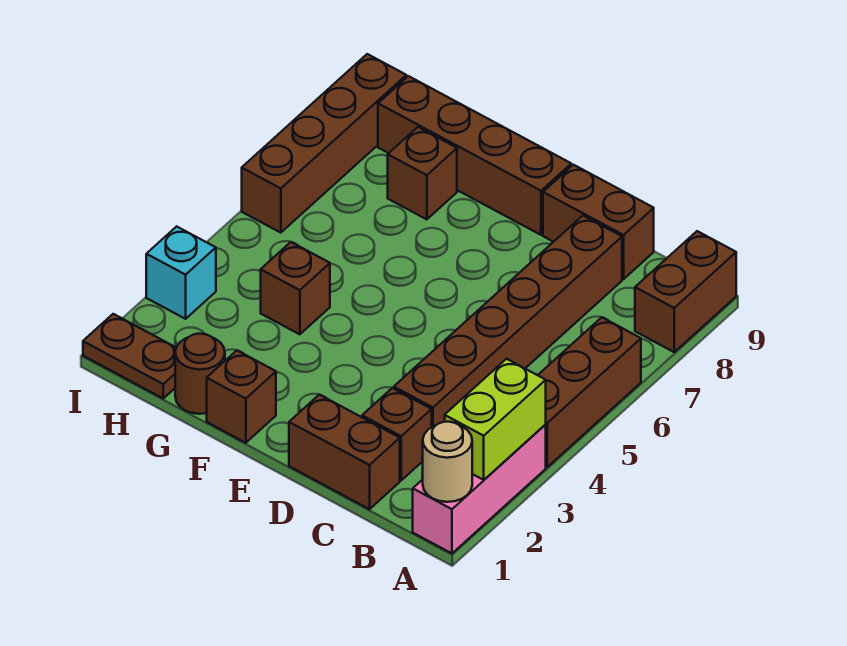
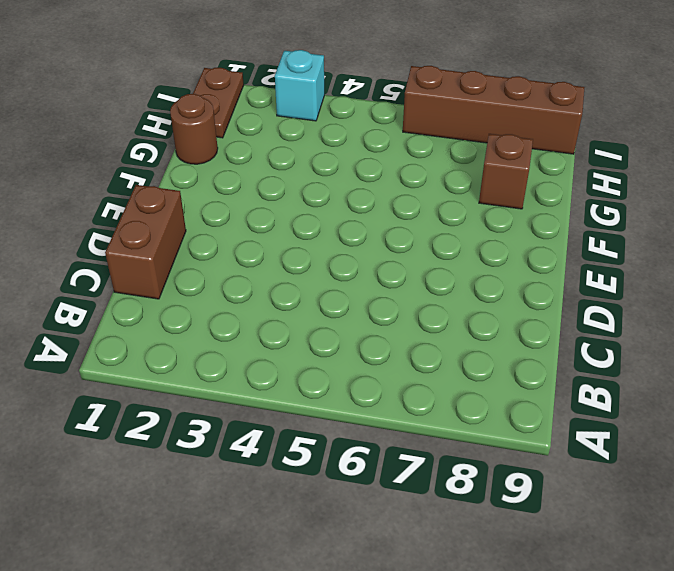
none -> pink brick A1:A3 level 1
none -> brown brick A4:A6 level 1
none -> brown brick A8:A9 level 1

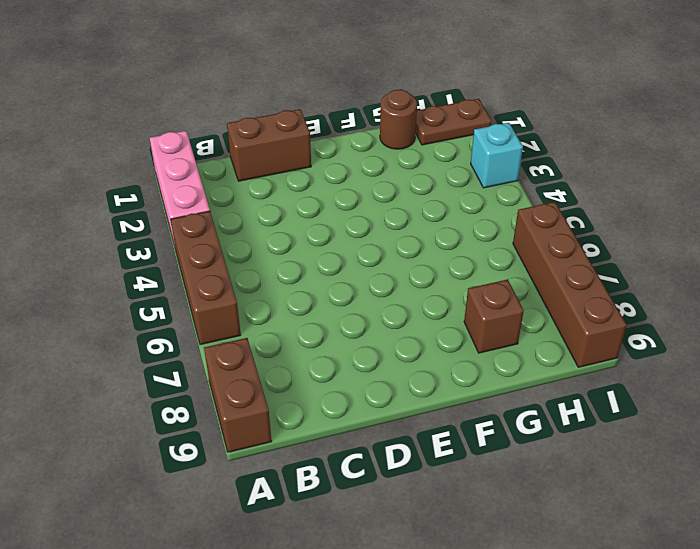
none -> brown brick C2 level 1
none -> brown brick C3:C8 level 1
none -> brown brick C9:D9 level 1

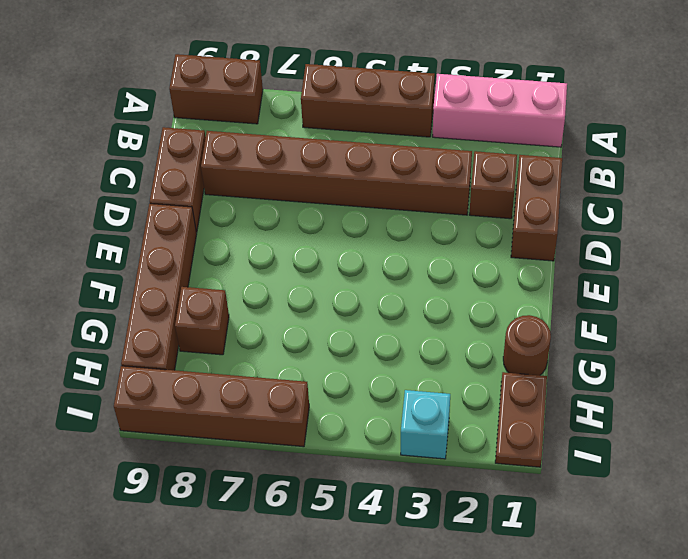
none -> brown brick F1 level 1
none -> brown brick G4 level 1
none -> tan round brick A1 level 2

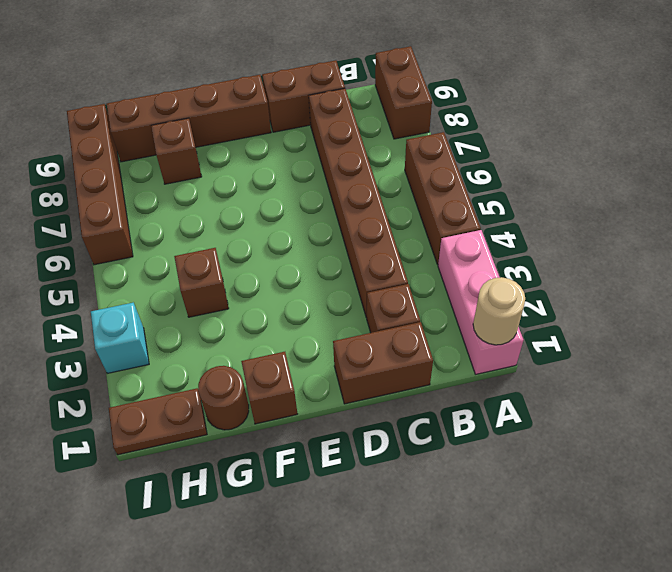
none -> lime brick A2:A3 level 2

